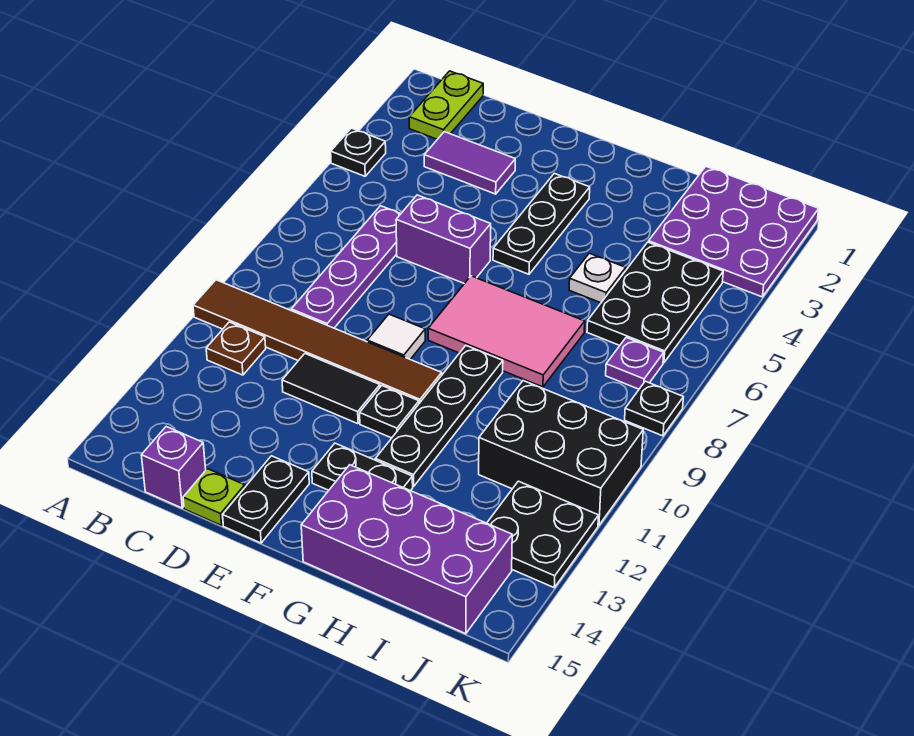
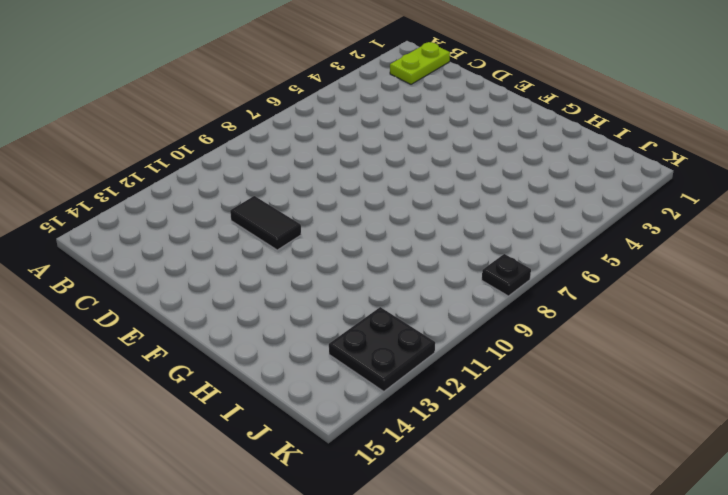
none -> black plate A4 level 1
none -> brown tile A10:F10 level 1
none -> brown plate B11 level 1

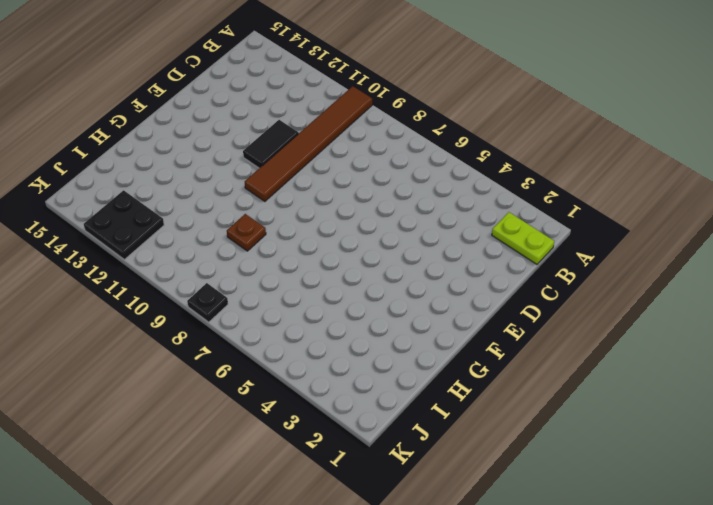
brown plate H9 level 1 -> brown plate B11 level 1
none -> black plate A4 level 1
none -> purple tile C3:D3 level 1
none -> purple plate C6:C9 level 1

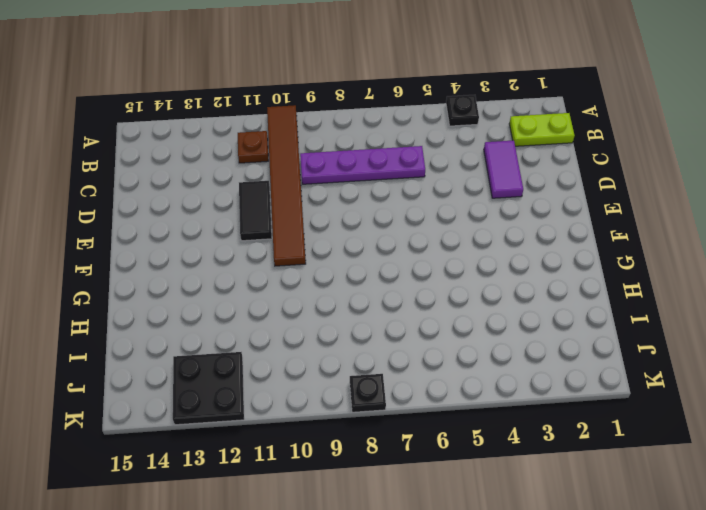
none -> purple brick C15 level 1
none -> purple brick D6:E6 level 1
none -> lime plate D15 level 1

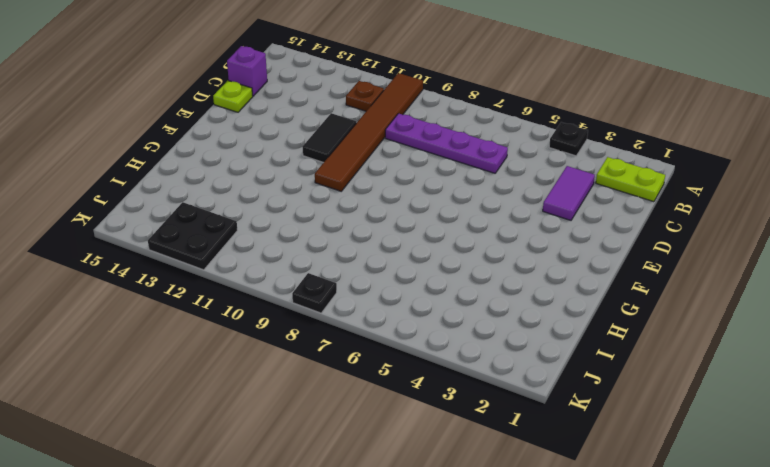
none -> purple brick D6:E6 level 1
none -> white tile E9 level 1
none -> black plate E14:E15 level 1

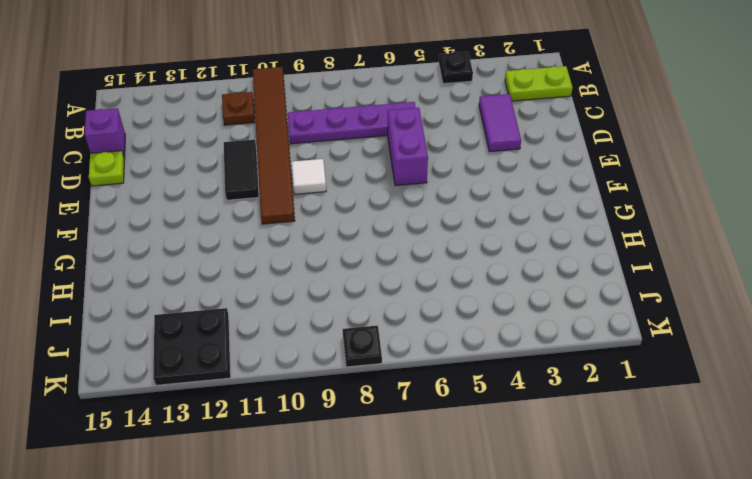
none -> black plate E14:E15 level 1
none -> black plate F3:F5 level 1
none -> pink tile F7:H8 level 1

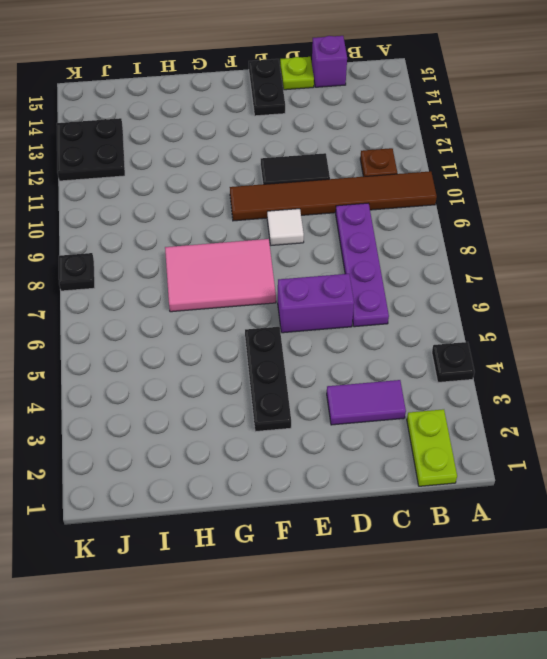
none -> black plate F11 level 1
none -> black plate F13:G13 level 1
none -> black plate G9:G12 level 1

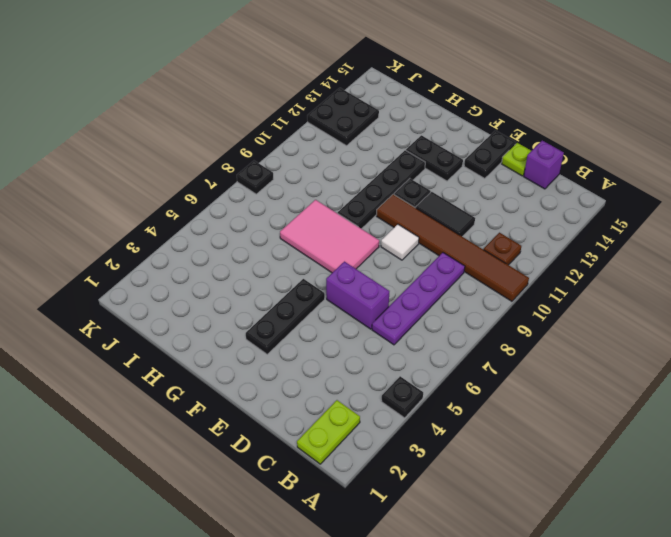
none -> purple tile C3:D3 level 1
none -> purple brick G14:J15 level 1
none -> white plate H5 level 1

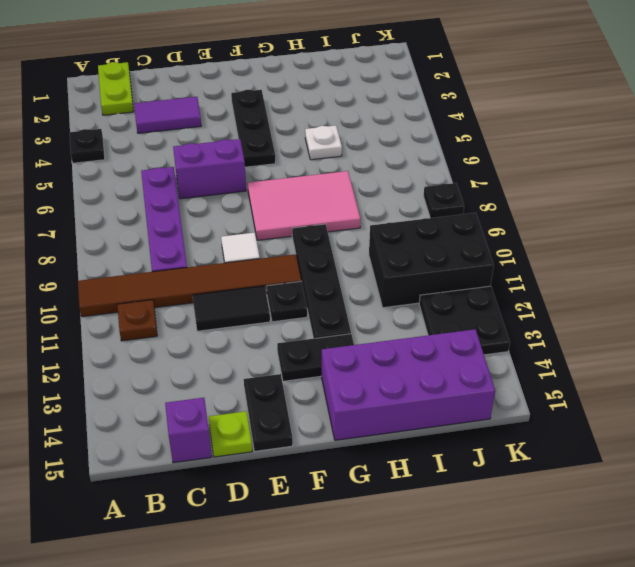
none -> purple plate I1:K3 level 1
none -> black plate I4:J6 level 1
none -> purple plate J7 level 1

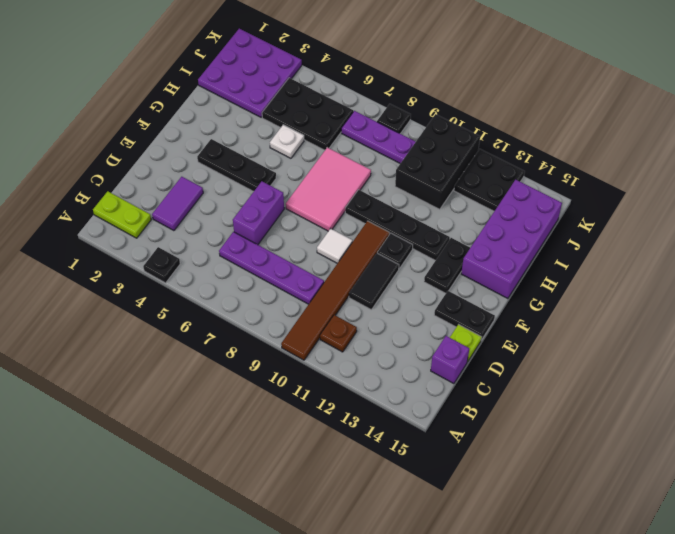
purple plate J7:J9 level 1 -> purple plate J7 level 1

